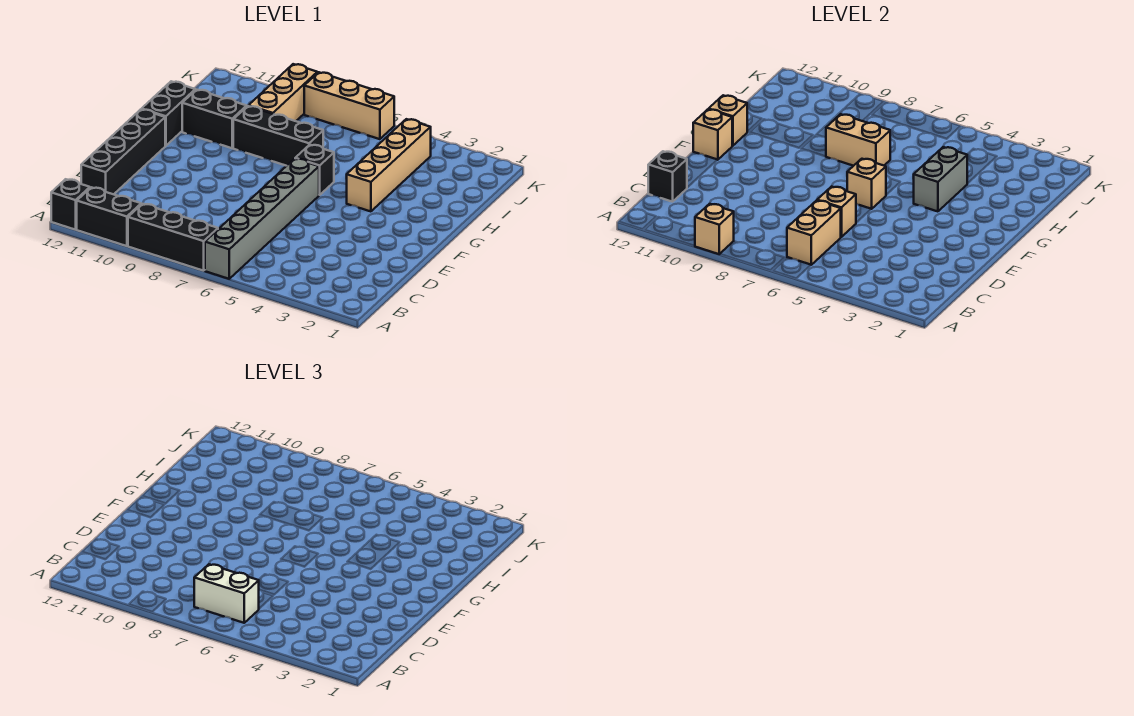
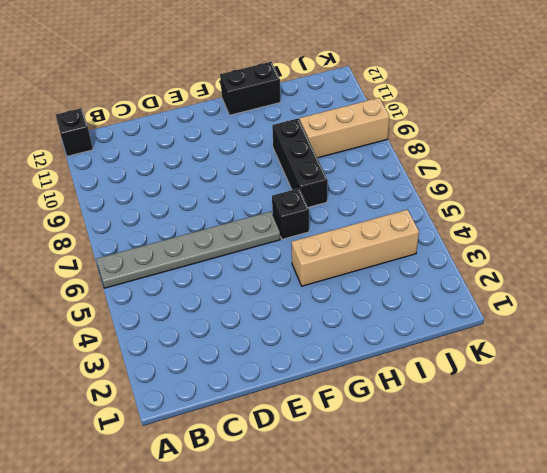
grey plate A6:F6 level 1 -> grey brick A6:F6 level 1
none -> black brick A7:A9 level 1
none -> black brick A10:A11 level 1
none -> black brick C12:F12 level 1

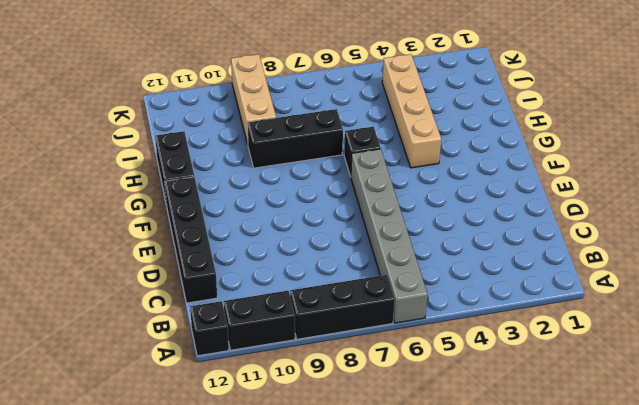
none -> black brick H10:H11 level 1
none -> tan brick K6:K8 level 1
none -> tan brick A9 level 2

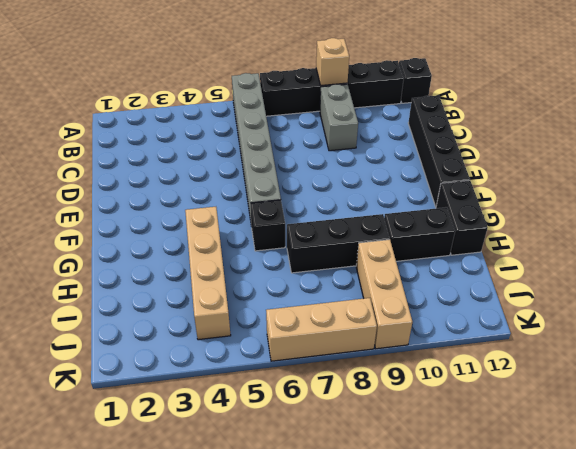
grey brick B9:C9 level 1 -> grey brick G4:H4 level 2
none -> tan brick B6:C6 level 2
none -> black brick C12 level 2
none -> tan brick D6 level 2

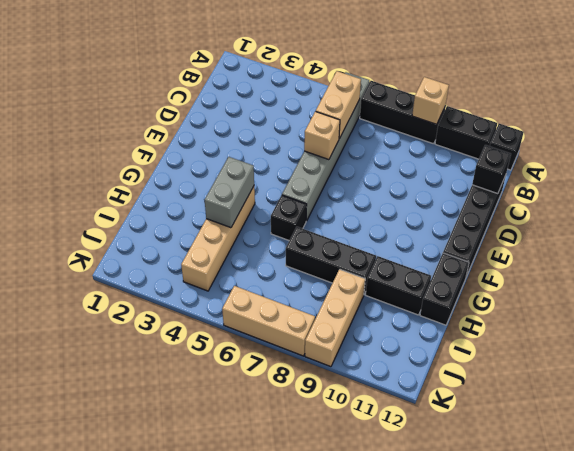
none -> tan brick F6 level 2
none -> tan brick F12 level 2
none -> tan brick G12 level 2

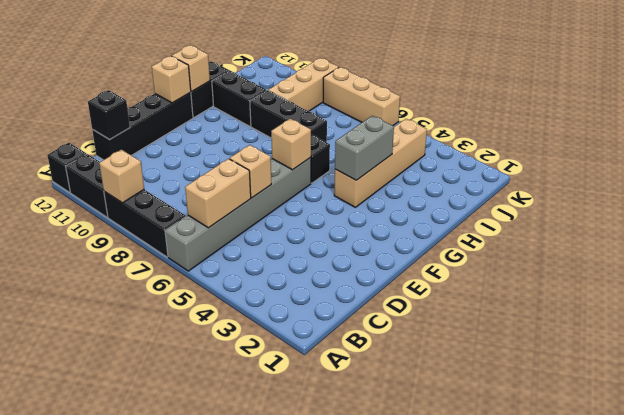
none -> tan brick H7:H8 level 2
none -> white brick B6:B7 level 3

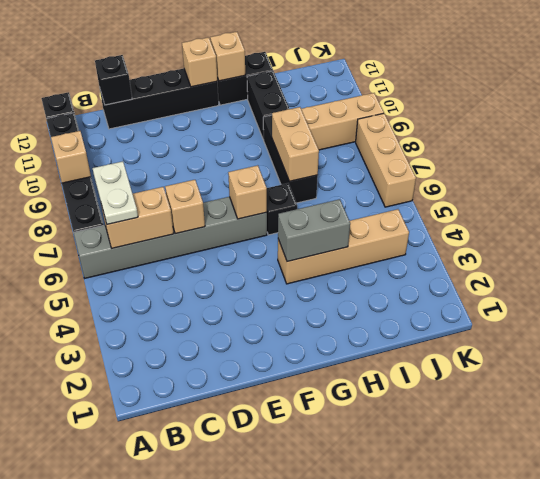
white plate B6:B7 level 3 -> white brick B6:B7 level 3

